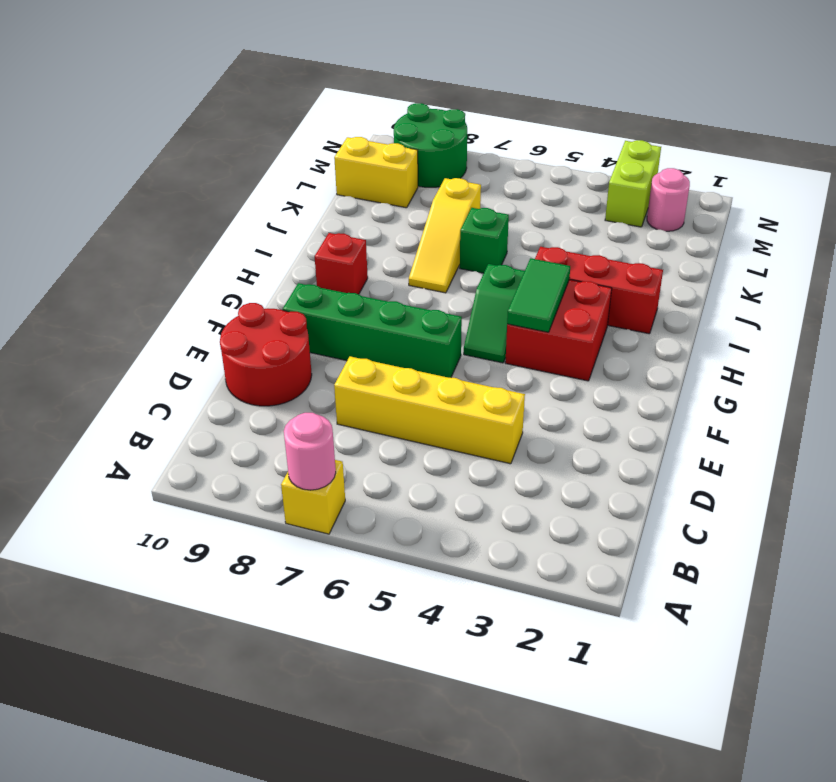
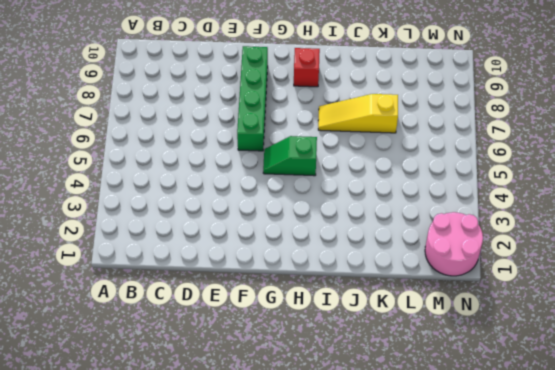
pink round brick M1:N2 level 1 -> pink round brick M2 level 1
none -> yellow brick A7 level 1
none -> yellow brick D4:D7 level 1
none -> red round brick D9:E10 level 1

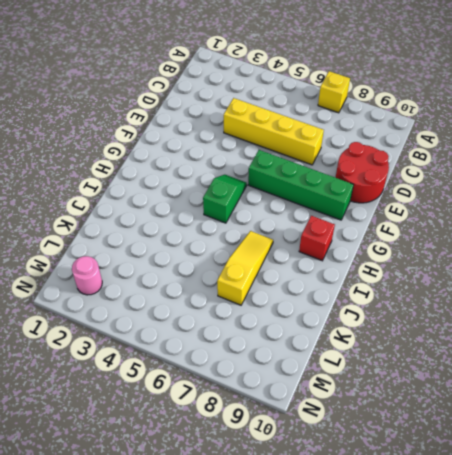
none -> red brick G3:H4 level 1
none -> red brick I2:I4 level 1
none -> green brick J6 level 1

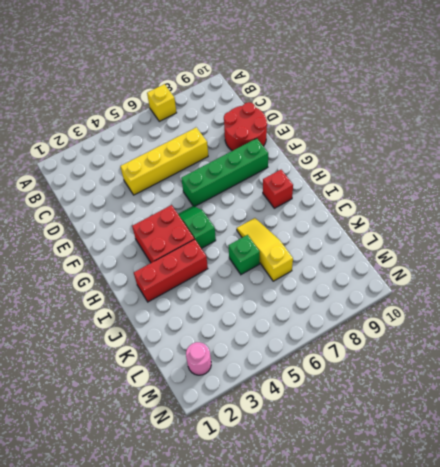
none -> yellow brick L9:L10 level 1
none -> lime brick M3:N3 level 1
none -> green round brick M8:N9 level 1

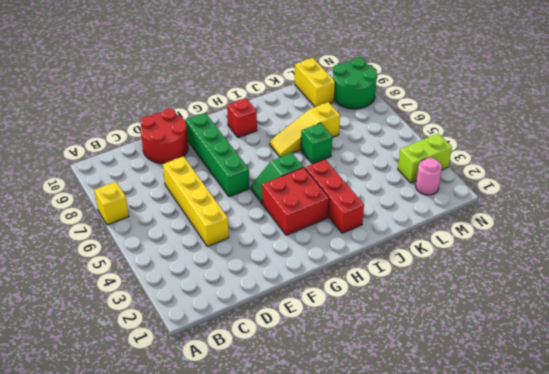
none -> pink round brick A7 level 2
none -> green tile G4:H4 level 2

